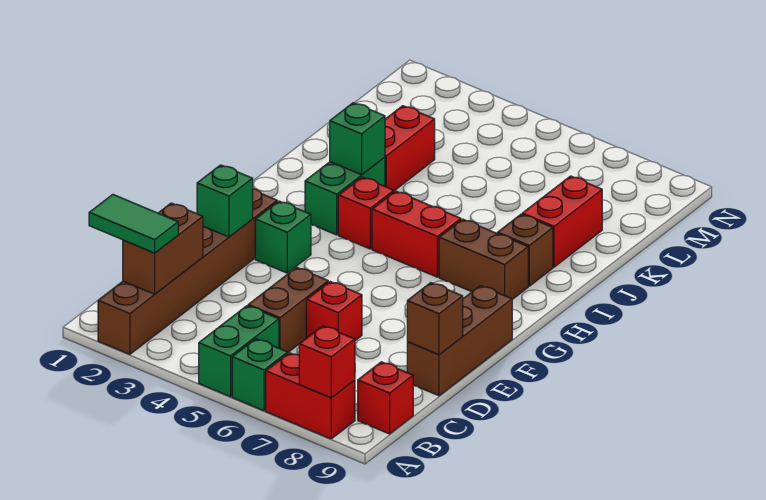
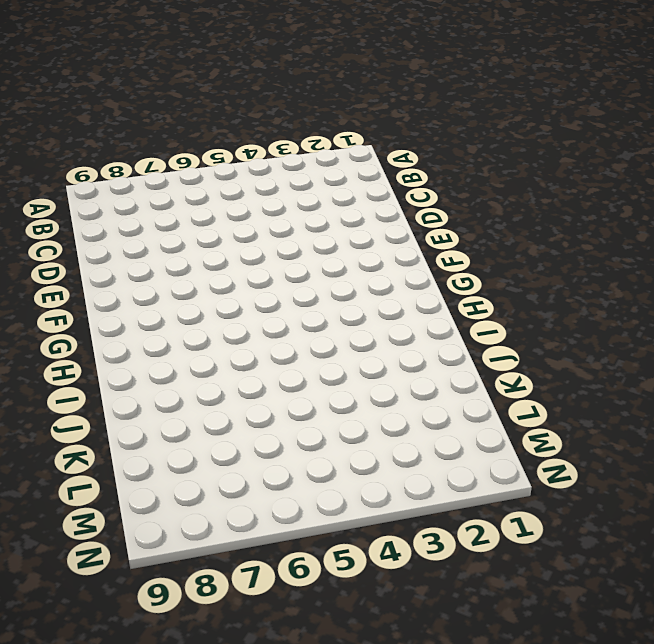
none -> brown brick A2:F2 level 1
none -> green brick A5:B5 level 1
none -> green brick A6 level 1

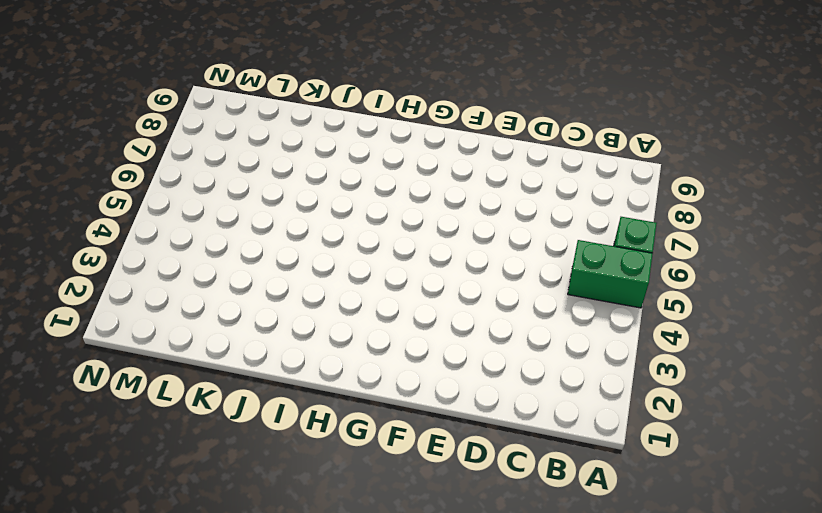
none -> brown brick A2:F2 level 1
none -> red brick A7:A8 level 1
none -> red brick B9 level 1

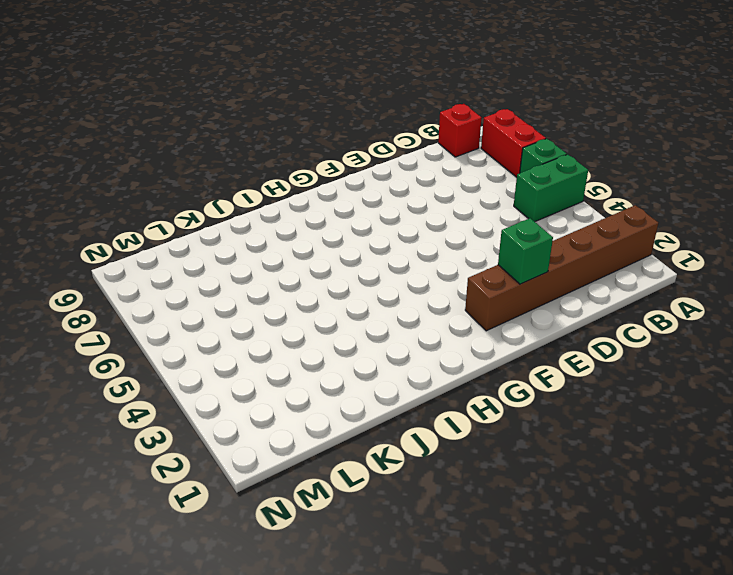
none -> brown brick C5:D5 level 1
none -> red brick D6 level 1
none -> brown brick D9:F9 level 1

